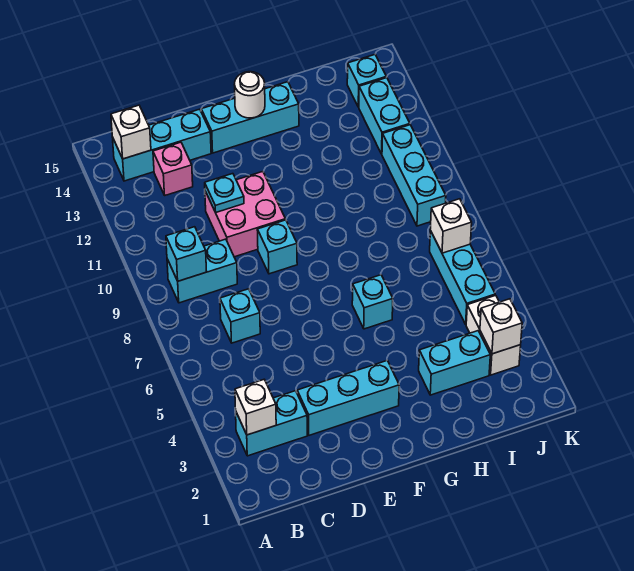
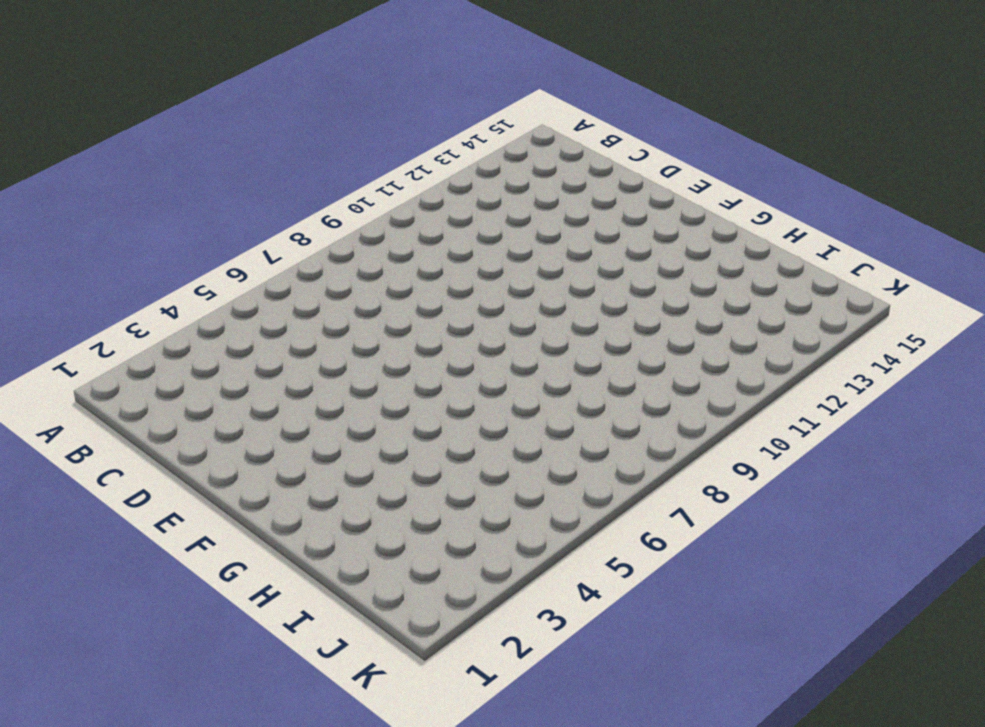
none -> cyan brick B3:C3 level 1
none -> cyan brick B9:C9 level 1
none -> cyan brick B14:D14 level 1

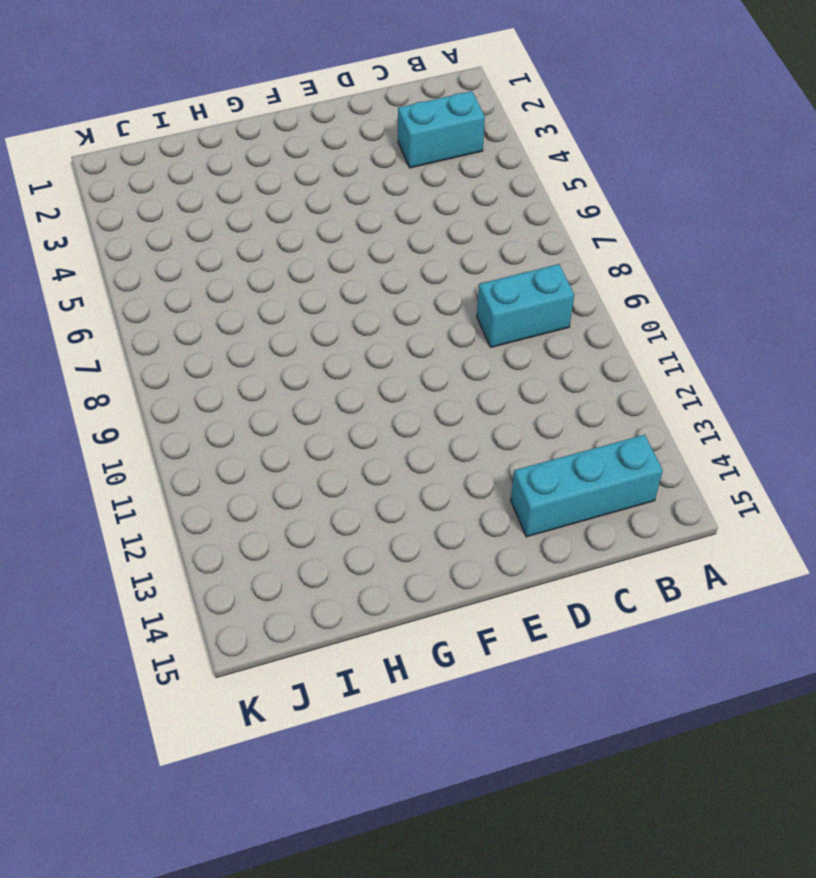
none -> cyan brick C7 level 1
none -> pink brick C13 level 1
none -> cyan brick D3:F3 level 1

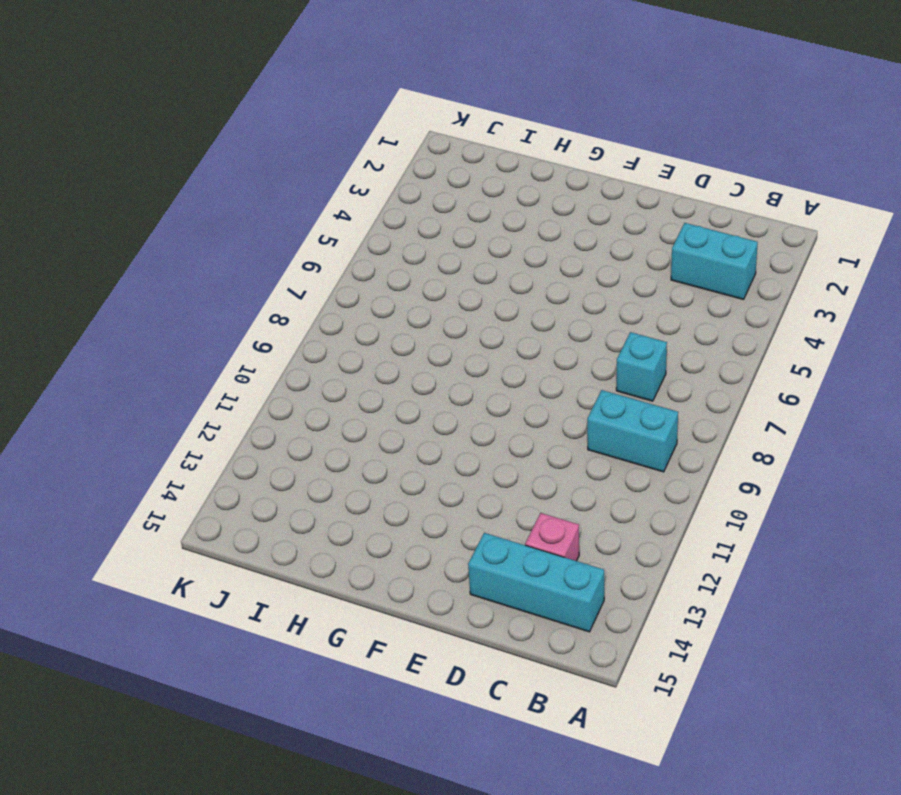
none -> cyan brick D3:F3 level 1
none -> pink brick D10:E11 level 1
none -> cyan brick E9 level 1

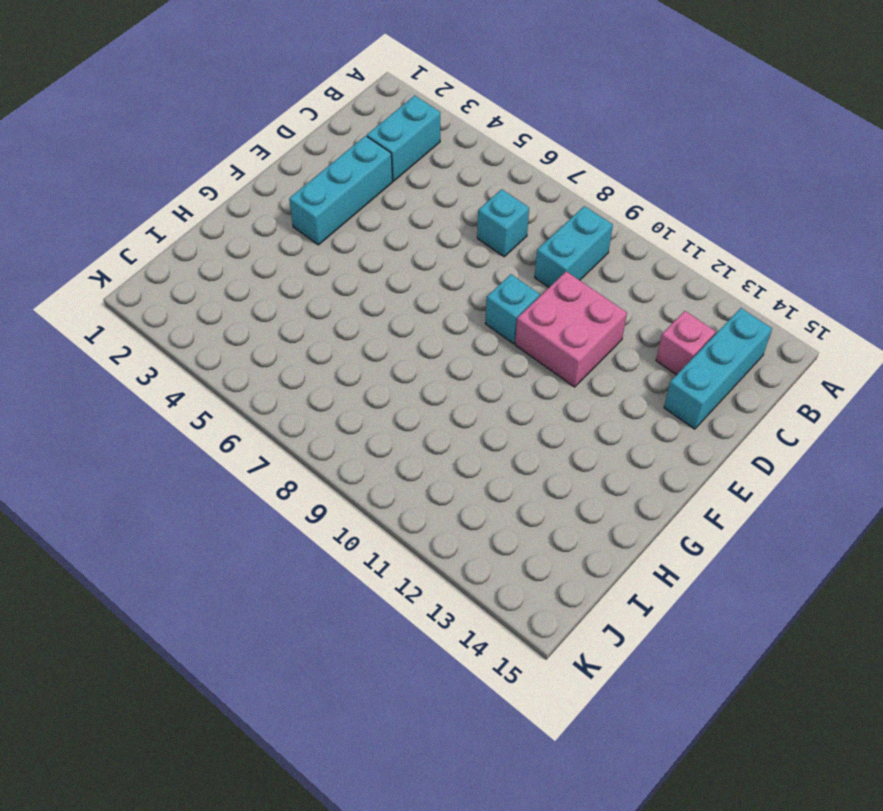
none -> cyan brick E14:G14 level 1
none -> cyan brick G6 level 1
none -> cyan brick H3:I3 level 1

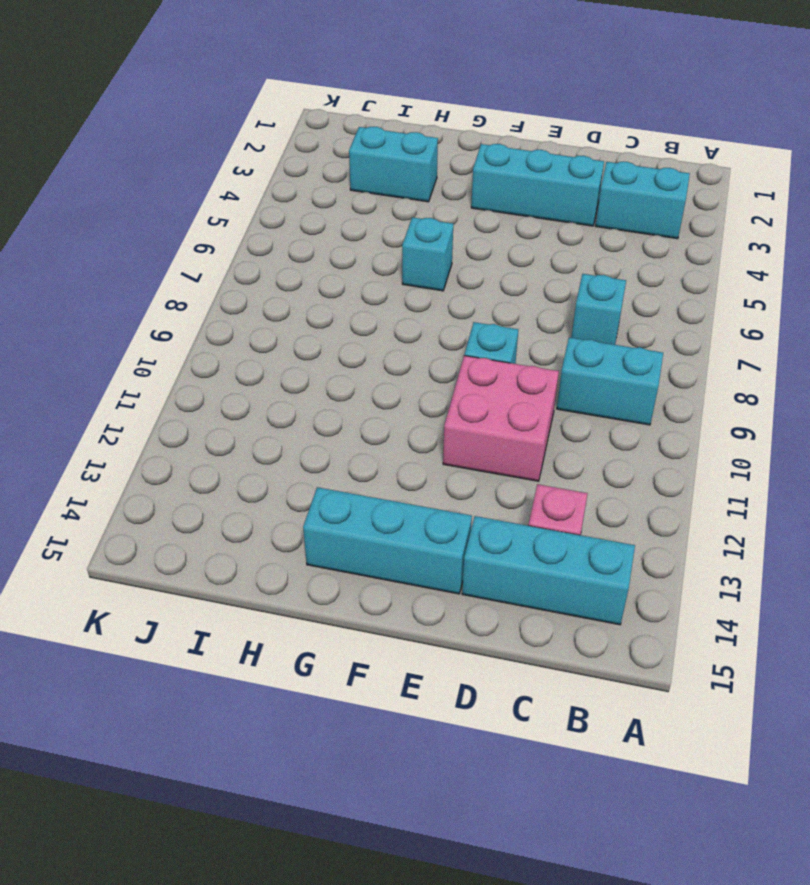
none -> white brick J3:J4 level 1
none -> cyan brick J5:J7 level 1
none -> cyan brick J9:J11 level 1

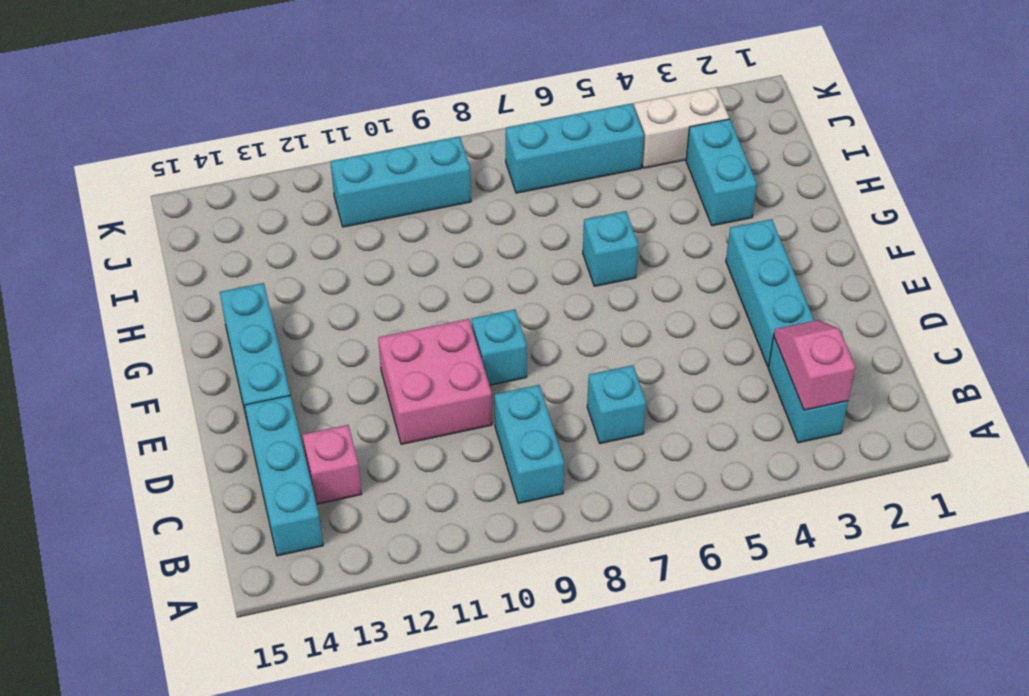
pink slope B3:C3 level 2 top B -> white brick B3 level 2
none -> cyan brick J12:J13 level 1
none -> cyan brick J14 level 1
none -> cyan brick B9 level 2

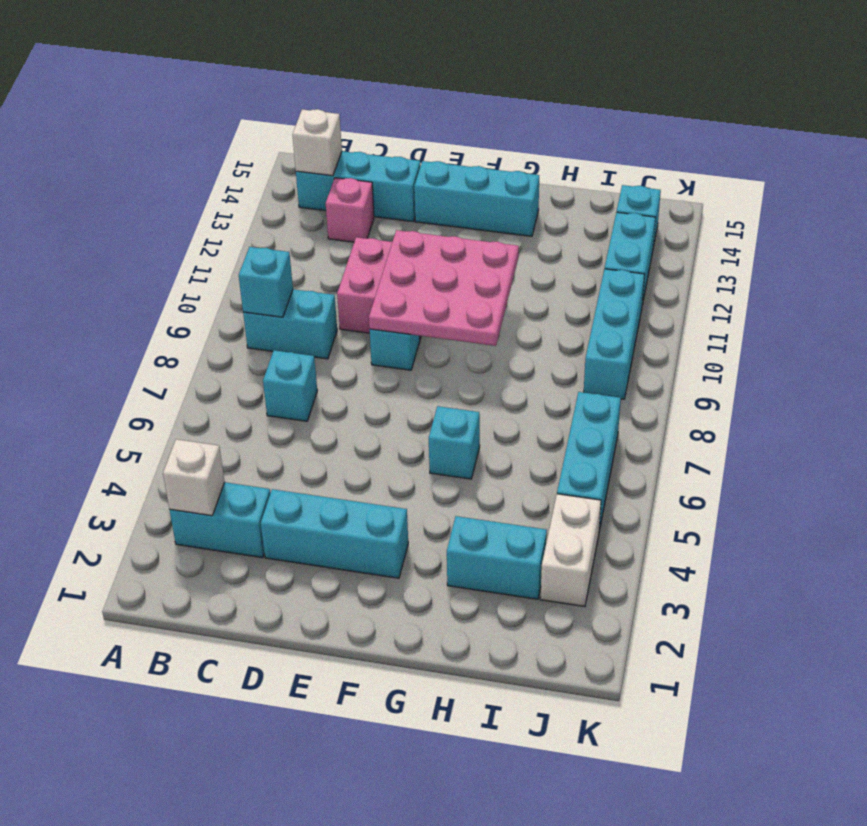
pink plate E9:G11 level 2 -> none
none -> cyan plate D11 level 2
none -> white round brick F14 level 2
none -> white brick J3 level 2

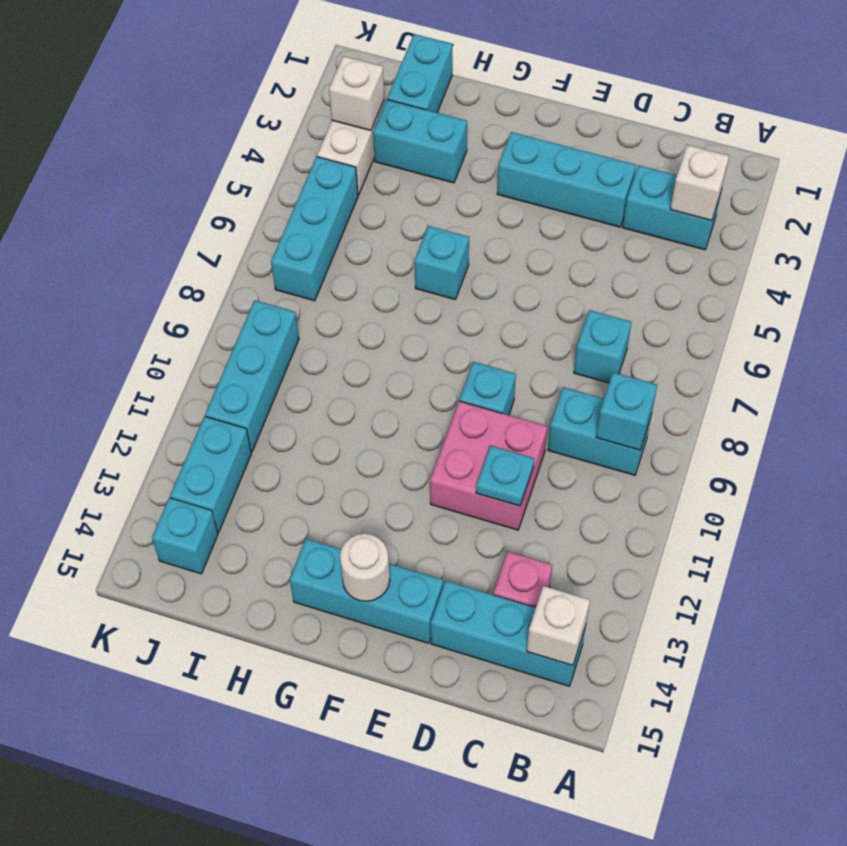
cyan brick I1:I2 level 1 -> none
none -> white brick J7 level 2

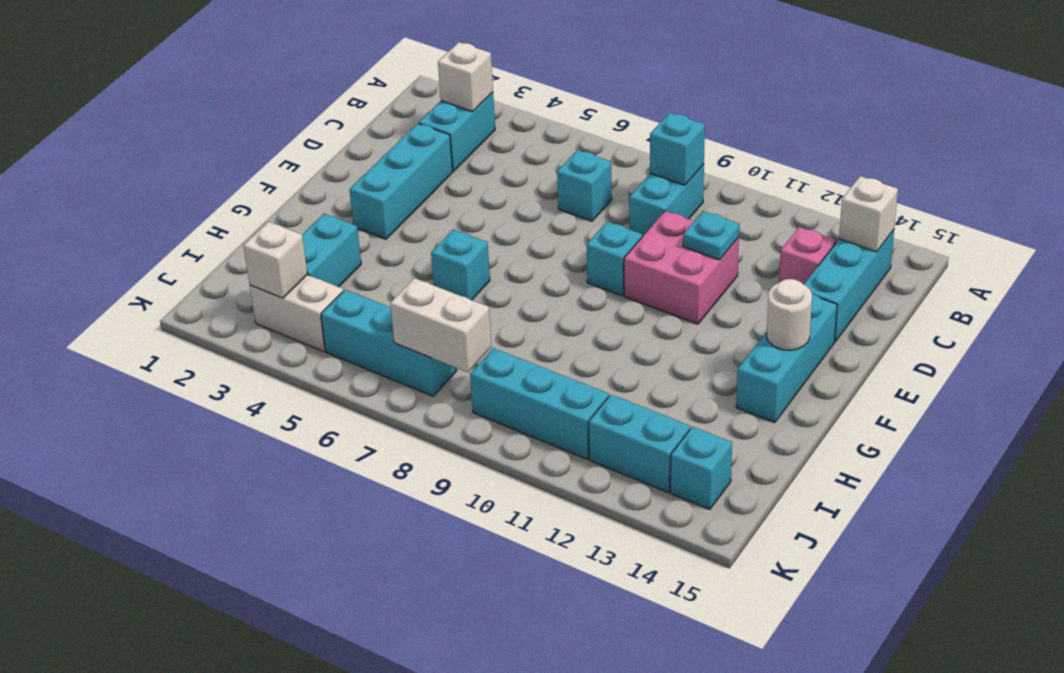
white brick J7:J8 level 2 -> white brick J7 level 2

